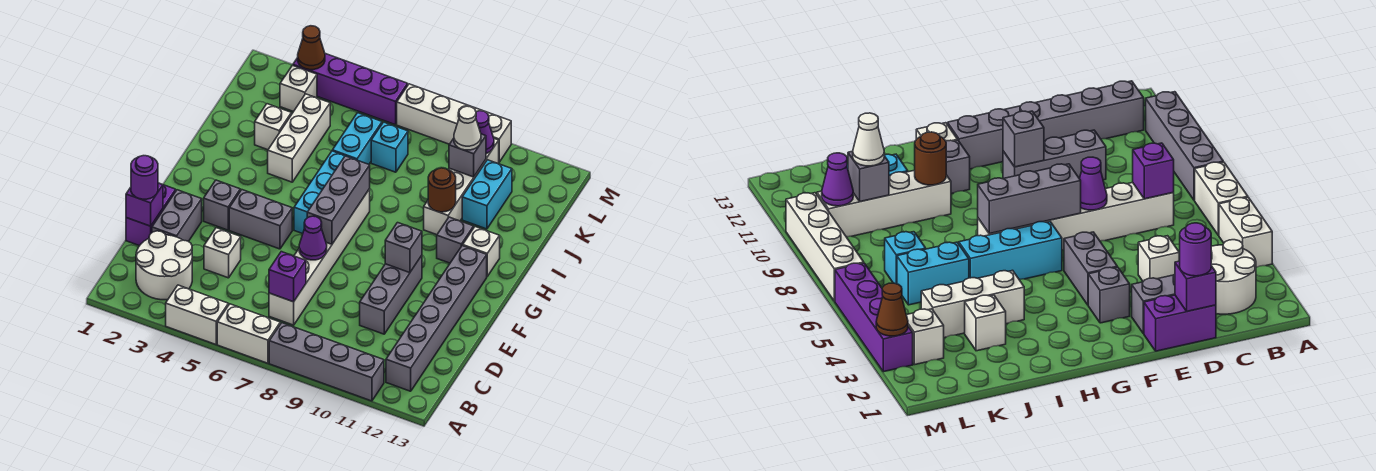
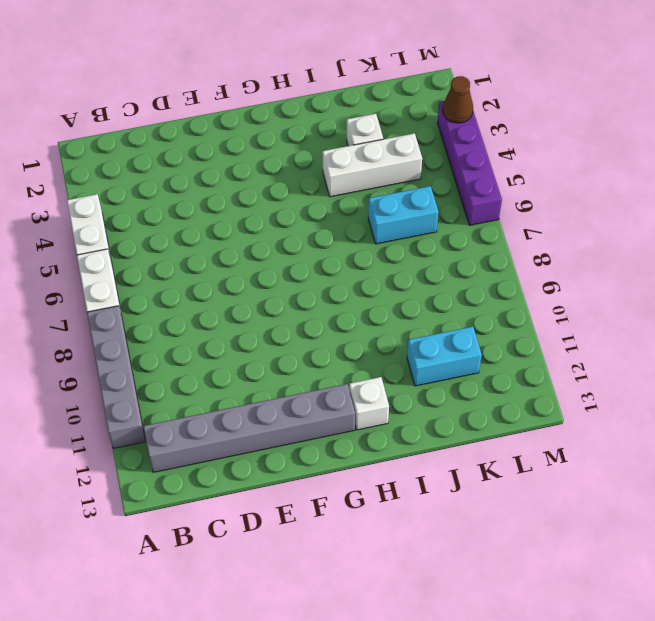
none -> white round brick B2:C3 level 1
none -> white brick C7:H7 level 1
none -> purple brick D1:E1 level 1
none -> grey brick D2:E2 level 1

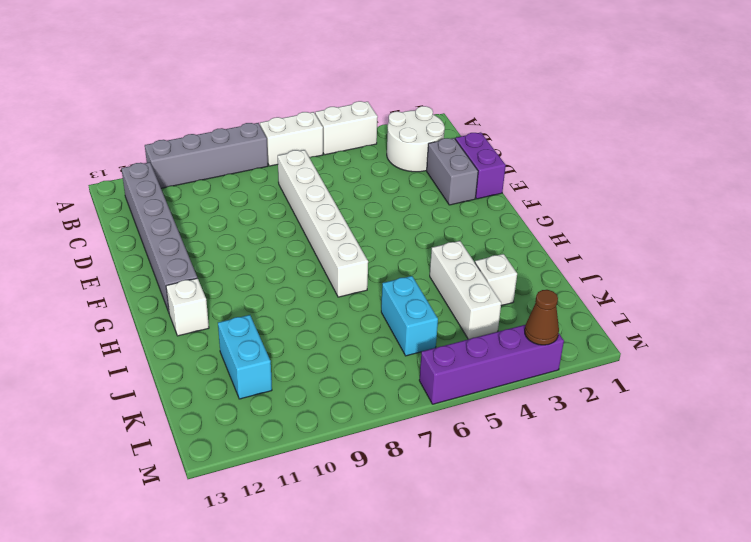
none -> white brick D4 level 1
none -> grey brick D10:F10 level 1
none -> grey brick F3 level 1
none -> grey brick F4:F5 level 1

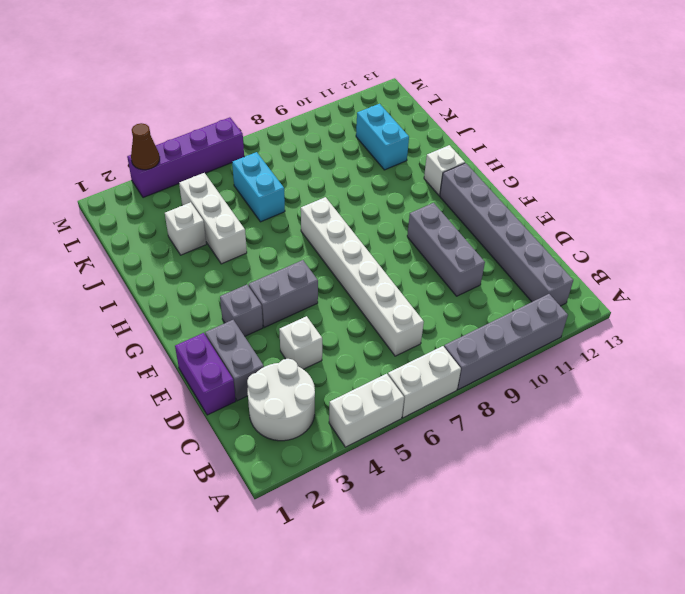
none -> cyan brick G6:I6 level 1
none -> grey brick H11 level 1
none -> white brick I10:L10 level 1
none -> cyan brick K7 level 1

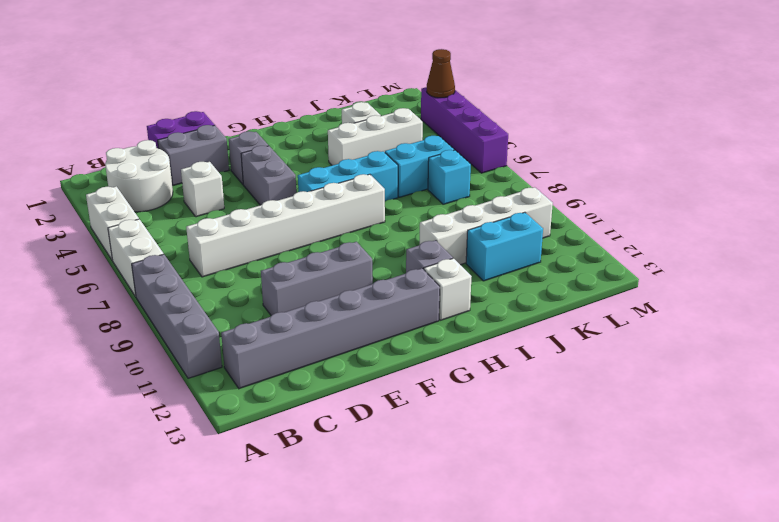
none -> white brick L3 level 1
none -> white brick M7:M10 level 1
none -> purple brick C7 level 2
none -> purple brick D1 level 2

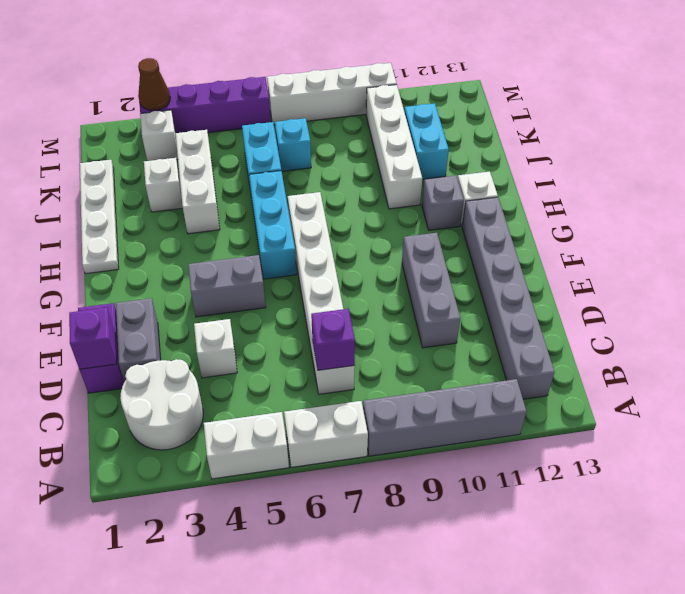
white plate H1:K1 level 1 -> none
none -> grey brick F3 level 1
none -> purple cone E7 level 2
none -> grey brick F7:H7 level 2
none -> grey brick F10 level 2

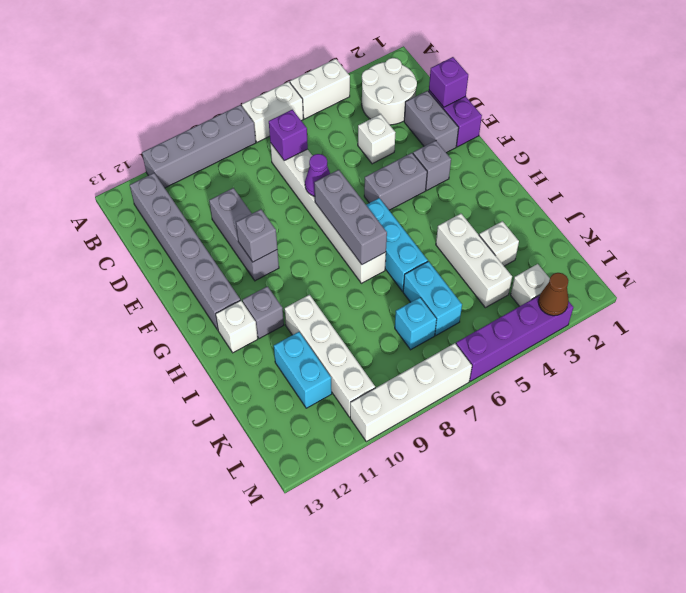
none -> brown round brick I10 level 2
none -> grey brick K10 level 2
none -> purple cone L10 level 2
none -> purple round brick D1 level 3

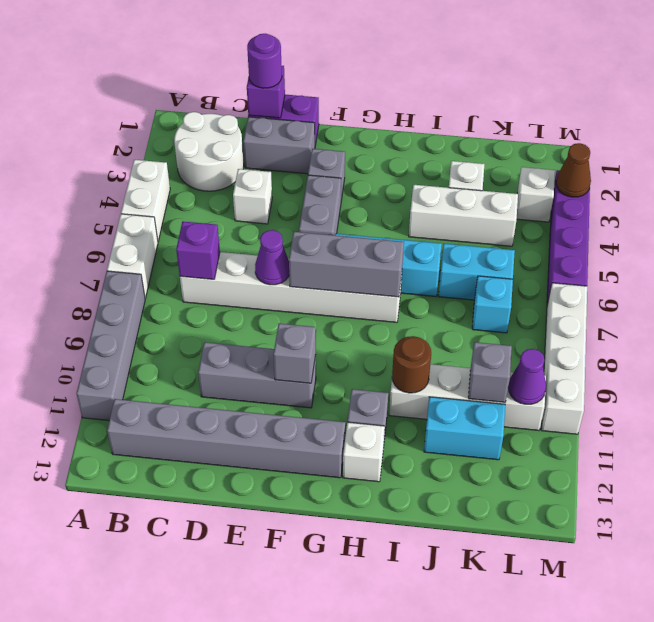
none -> white cone K10 level 3

